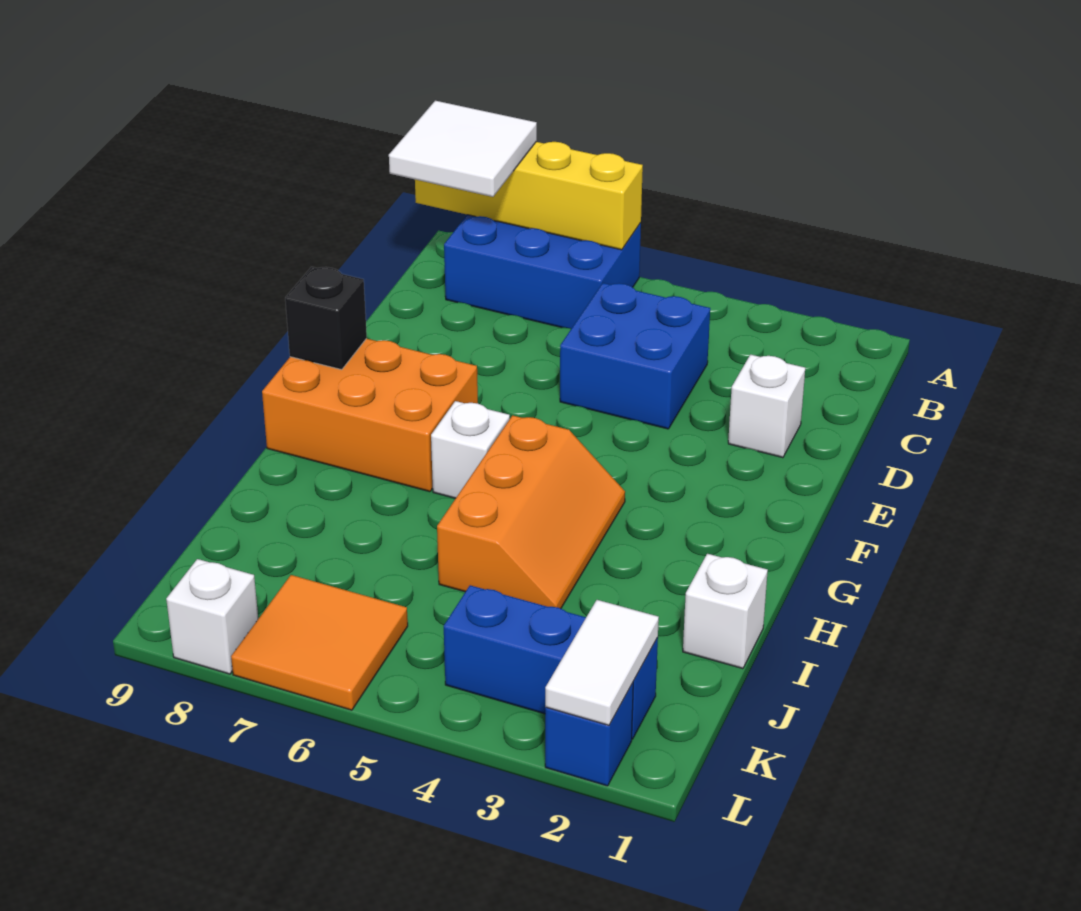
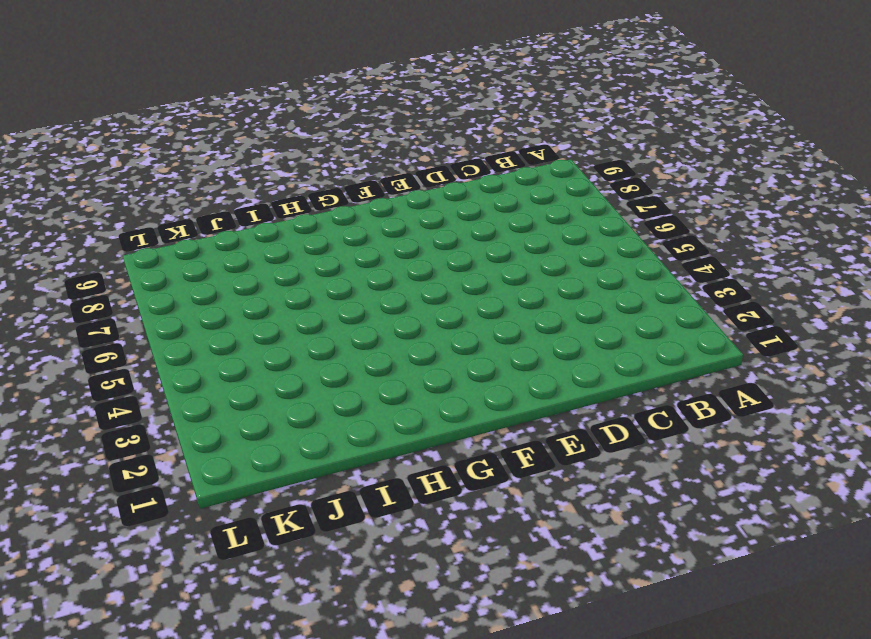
none -> blue brick A6:B8 level 1
none -> blue brick C4:D5 level 1
none -> white brick D2 level 1

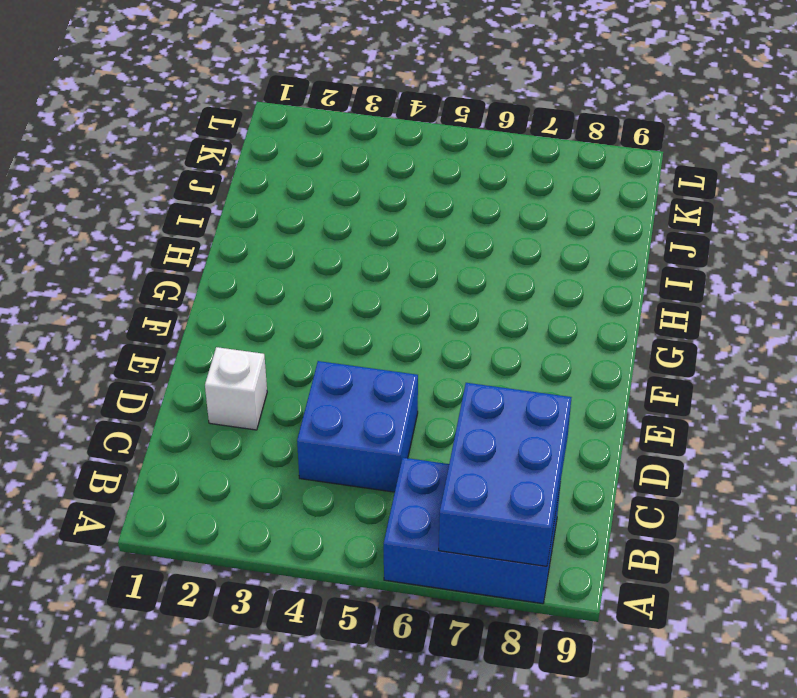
blue brick A7:C8 level 2 -> yellow brick A6:A9 level 2
none -> orange brick F7:G9 level 1
none -> orange slope G4:I5 level 1 top 5
none -> white brick G6 level 1

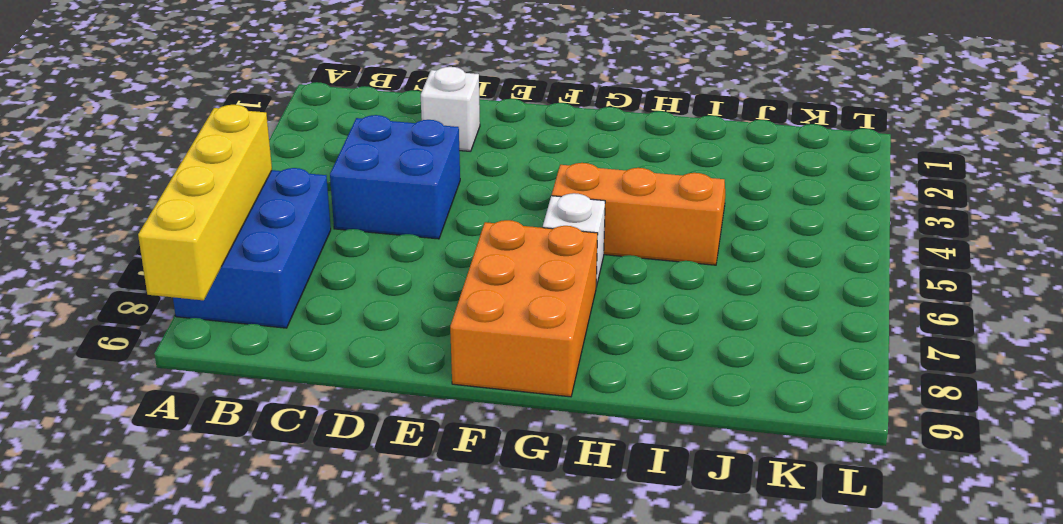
none -> white brick I1 level 1
none -> blue brick K2:K4 level 1
none -> orange tile K6:L7 level 1

